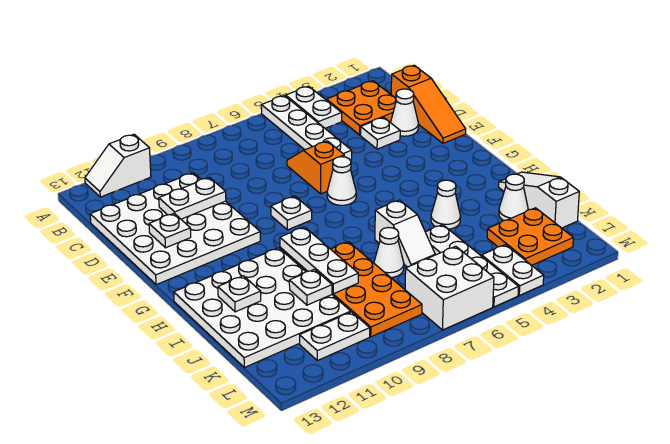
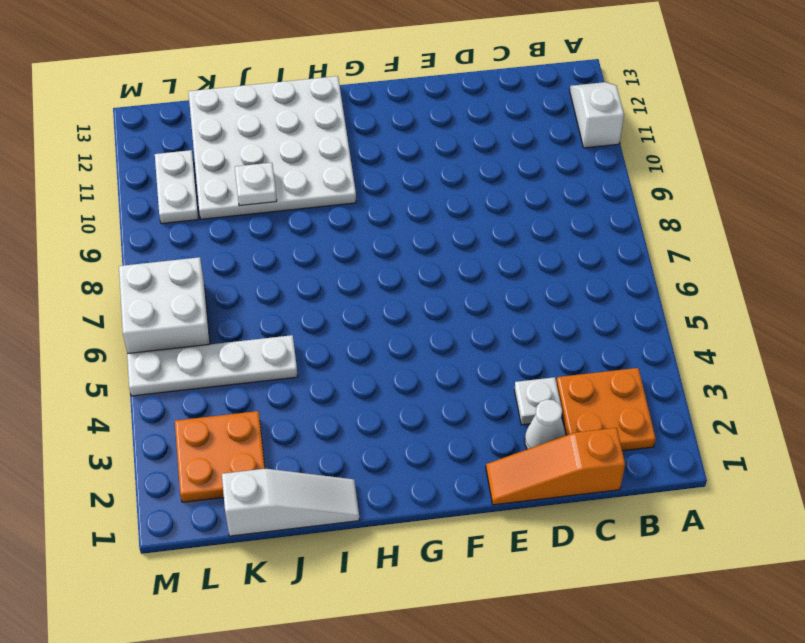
none -> white plate A4:B4 level 1
none -> white plate A5:D5 level 1
none -> white plate C10:F13 level 1

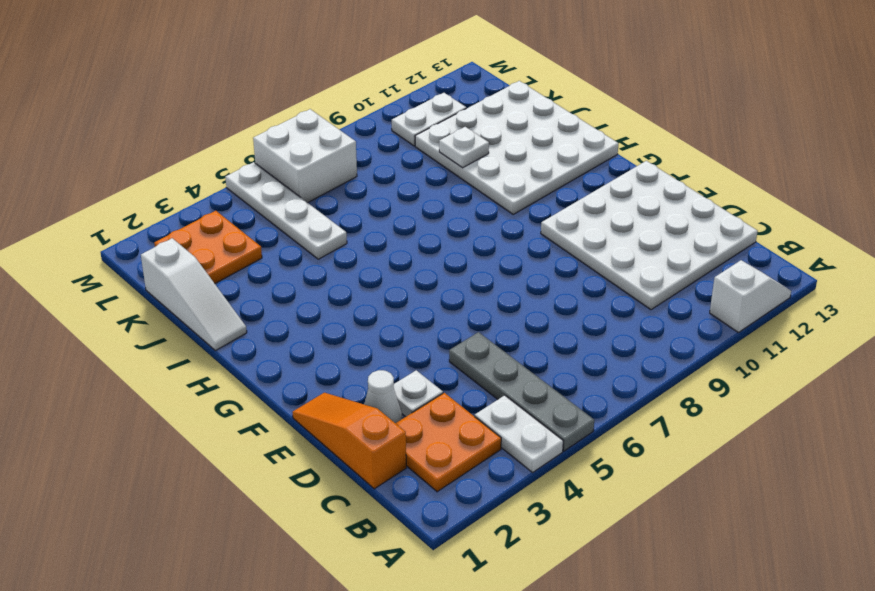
grey plate A5:D5 level 1 -> white plate A5:D5 level 1
none -> orange slope D6:E6 level 1 top E
none -> white cone F6 level 1
none -> white plate F8 level 1

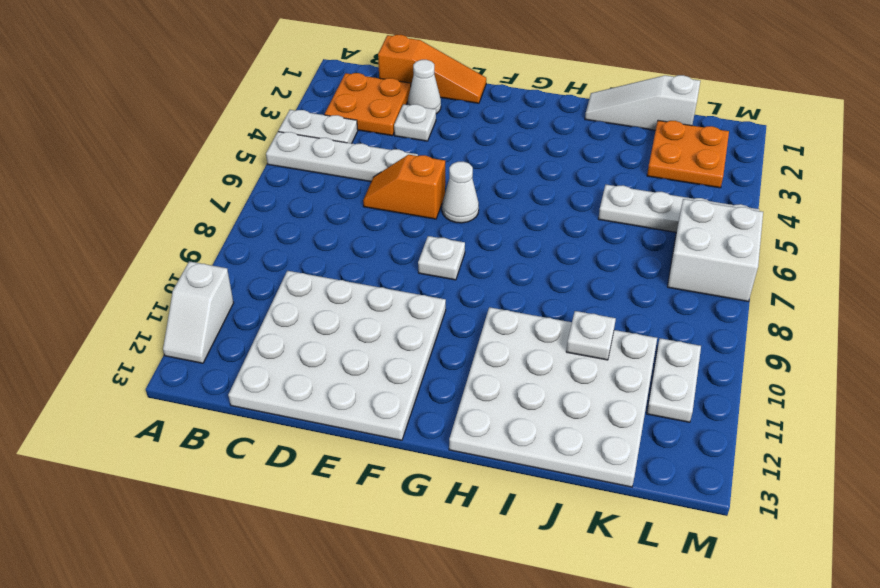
none -> white cone I4 level 1
none -> white slope I6:J6 level 1 top I
none -> orange plate I8:L9 level 1

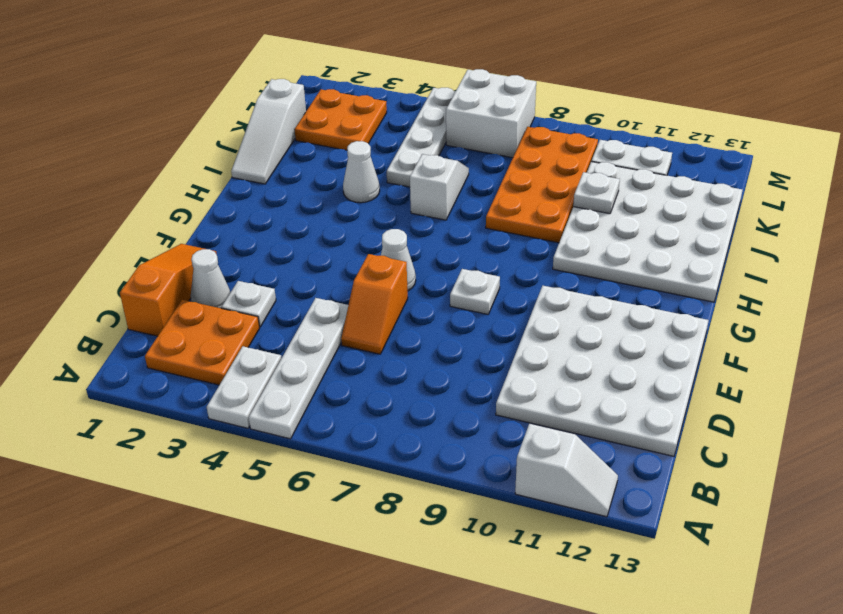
none -> white cone J2 level 1
none -> white cone J7 level 1
none -> white plate L4:M4 level 1

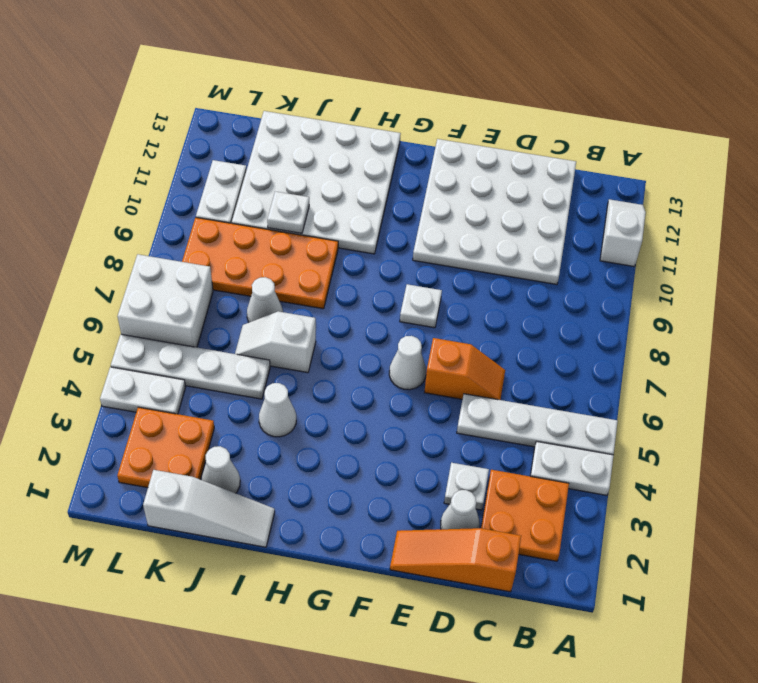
none -> white plate D10:D11 level 2
none -> white plate E12 level 2
none -> white plate H9:J9 level 2

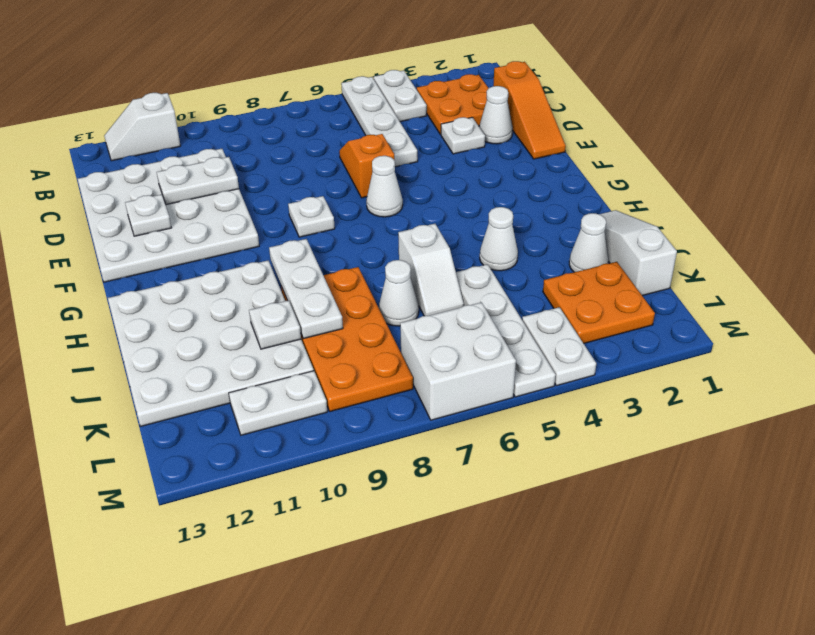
none -> white plate I12 level 2

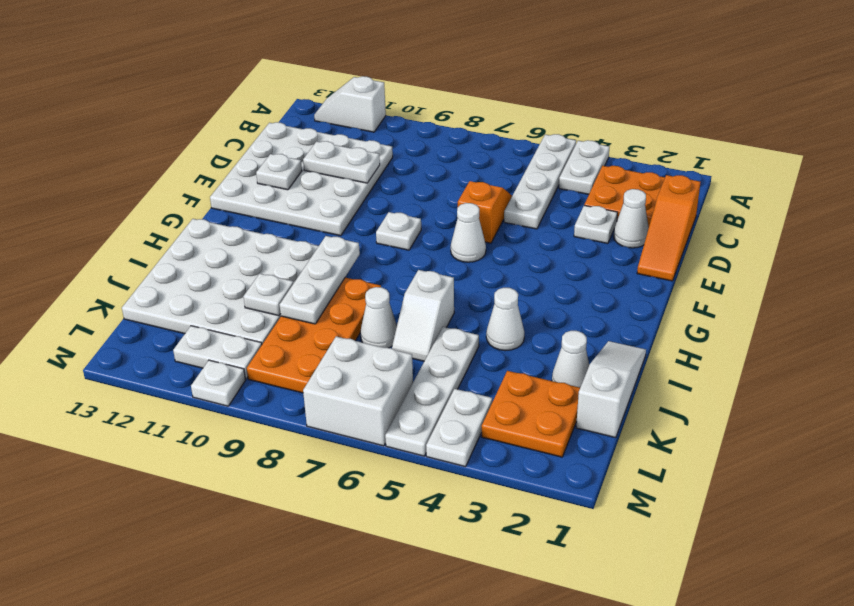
white plate M10 level 1 -> white plate I12 level 2

